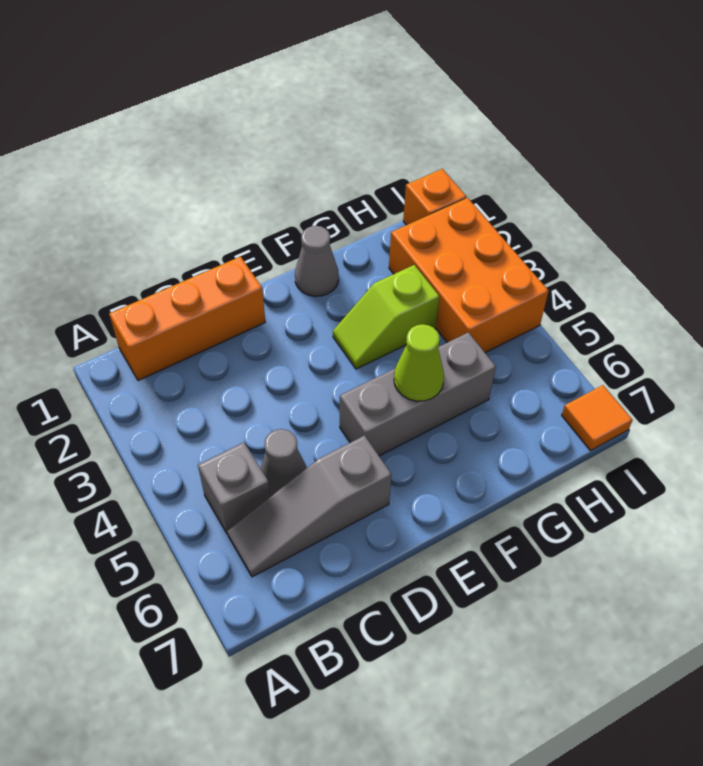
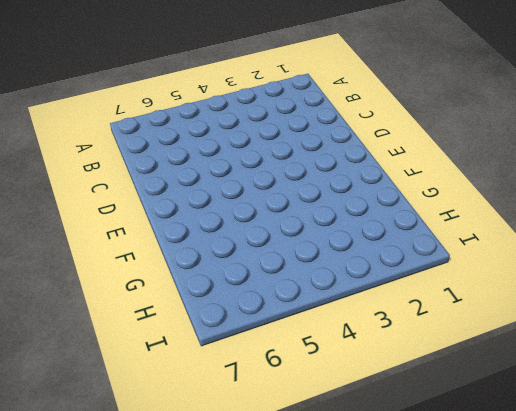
none -> orange brick B1:D1 level 1
none -> grey brick B5 level 1

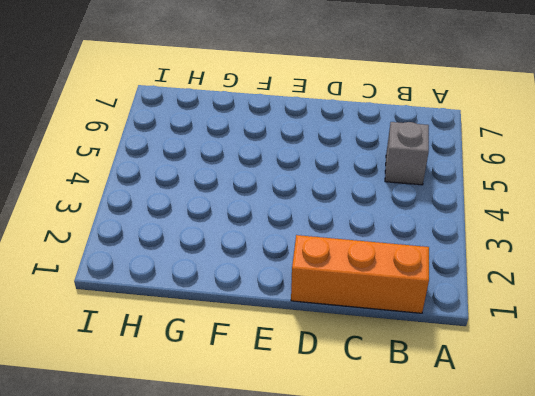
none -> grey slope B6:D6 level 1 top D
none -> grey cone C5 level 1

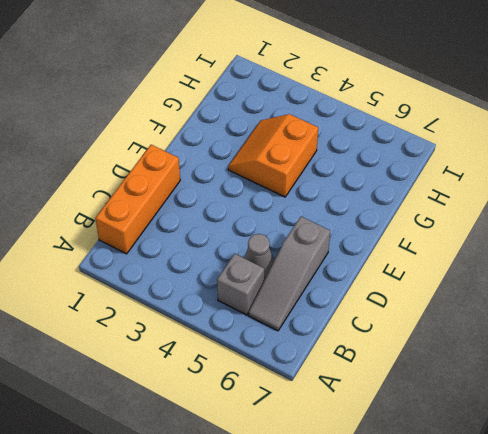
orange slope F3:G4 level 1 top 4 -> lime slope F3:G3 level 1 top G
none -> grey brick E5:G5 level 1
none -> grey cone F1 level 1

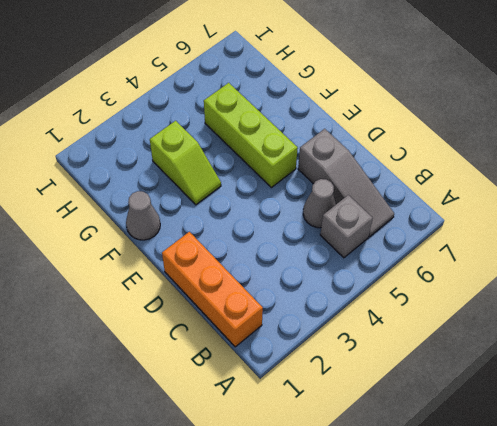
lime brick E5:G5 level 1 -> grey brick E5:G5 level 1
none -> orange brick H2:I4 level 1
none -> orange brick I1 level 1

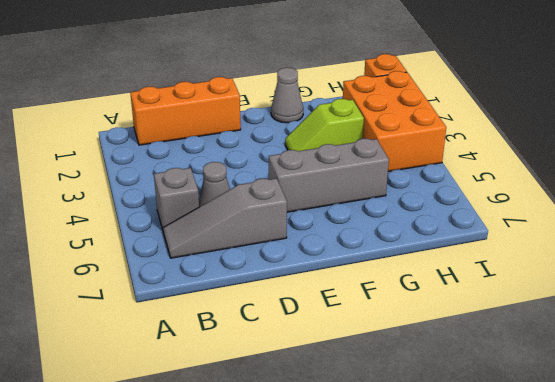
none -> orange tile I7 level 1
none -> lime cone F5 level 2

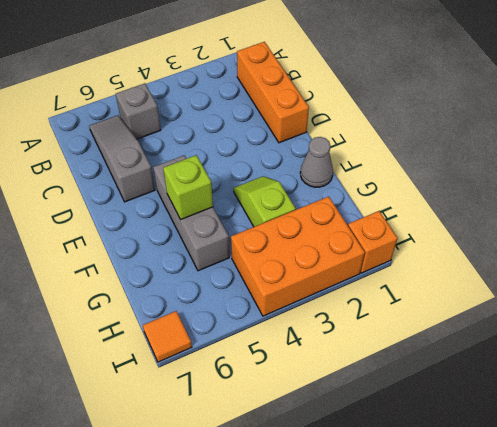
lime brick F5 level 2 -> lime cone F5 level 2
none -> grey cone C5 level 1

